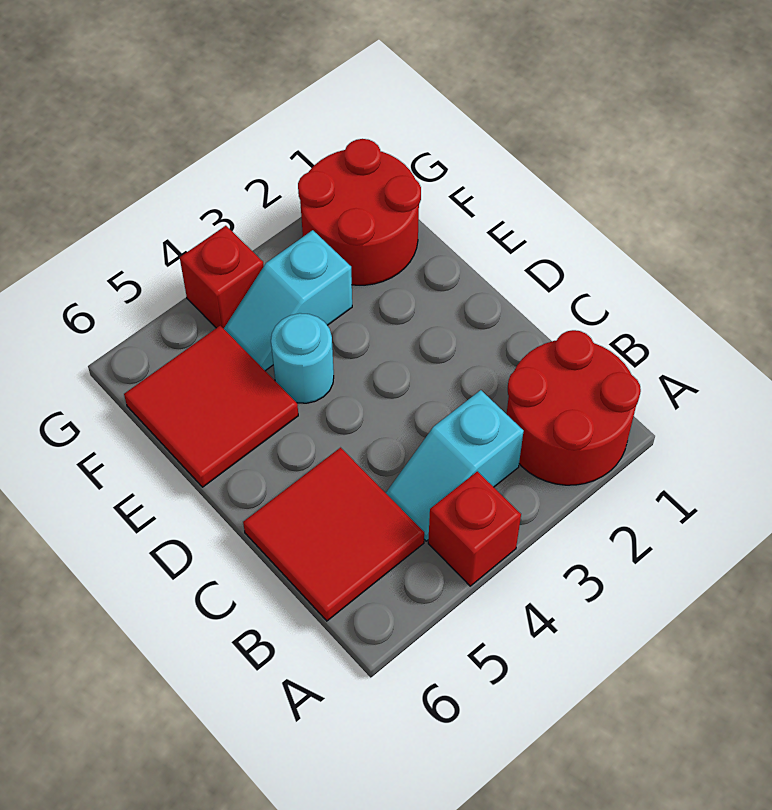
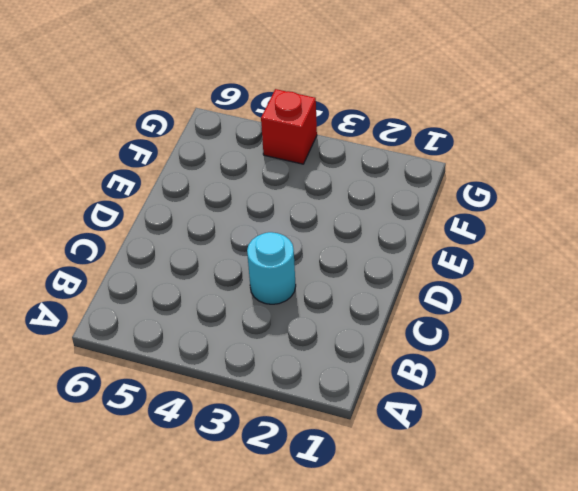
cyan round brick C3 level 1 -> cyan round brick E4 level 1
none -> red round brick A1:B2 level 1
none -> red brick A4 level 1

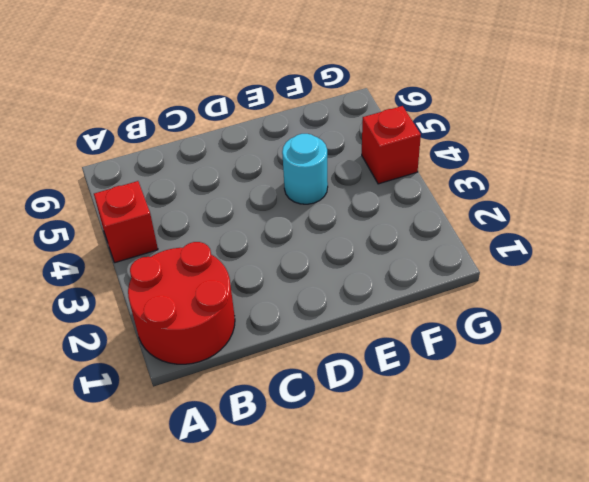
none -> cyan slope B3:B4 level 1 top 3
none -> red tile B5:C6 level 1

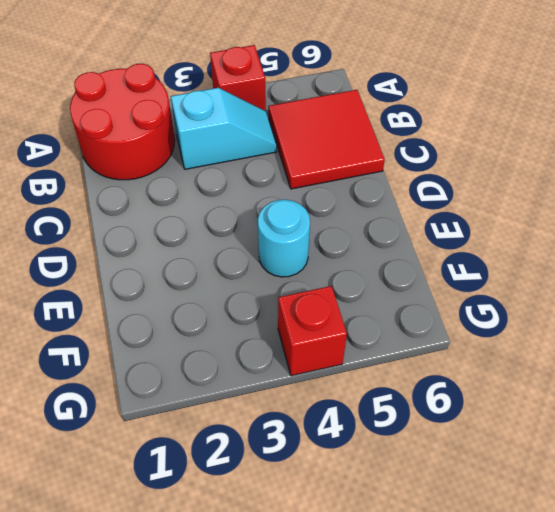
none -> red tile E5:F6 level 1
none -> red round brick F1:G2 level 1

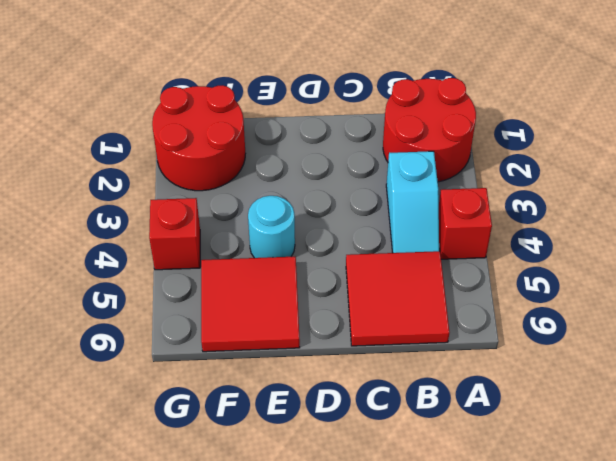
none -> cyan slope F3:F4 level 1 top 3

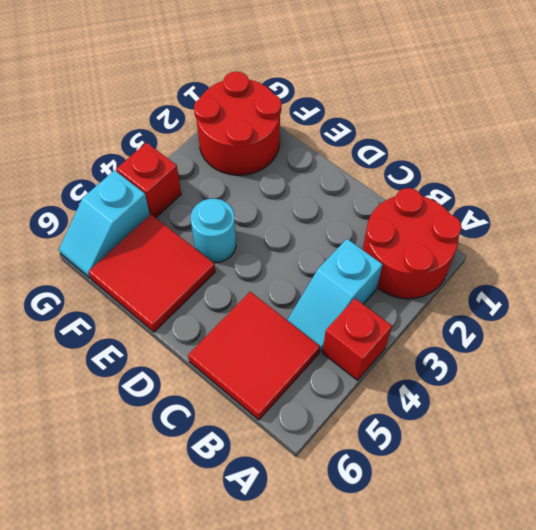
cyan slope G5:G6 level 1 top 5 -> cyan slope F3:F4 level 1 top 3

